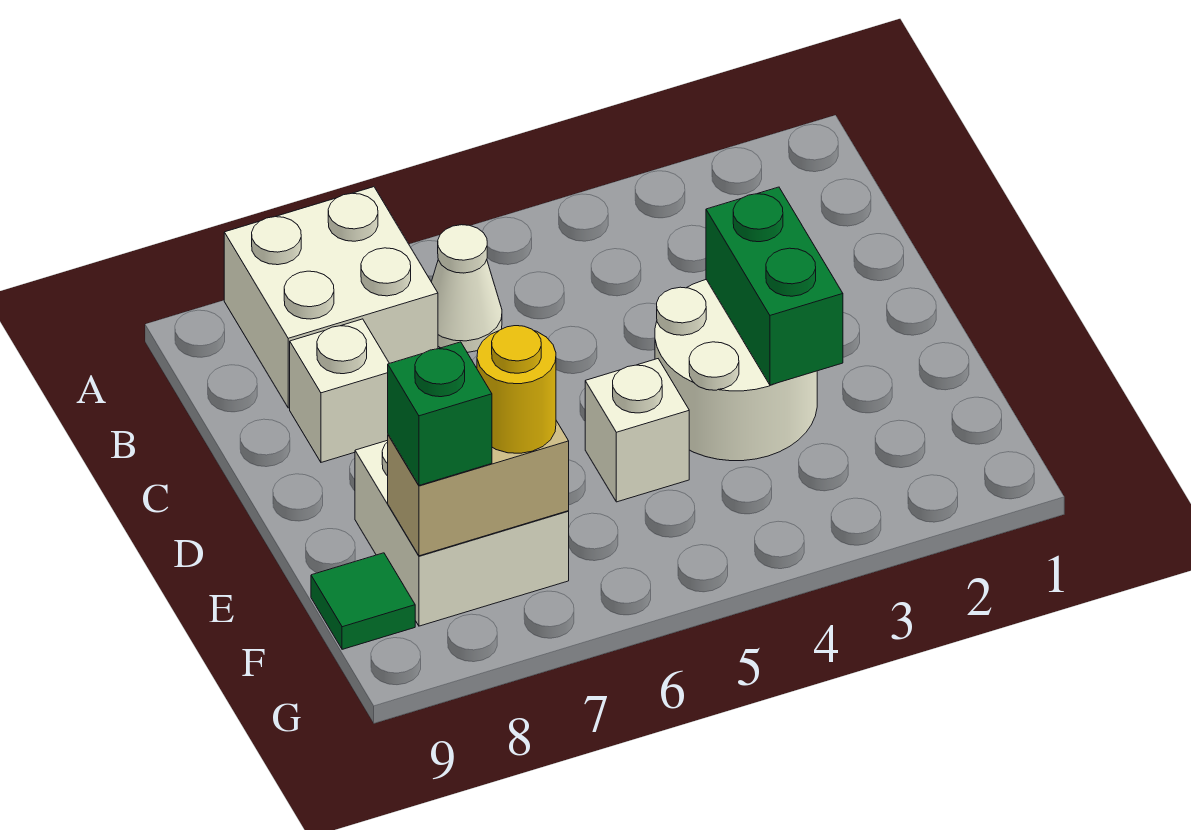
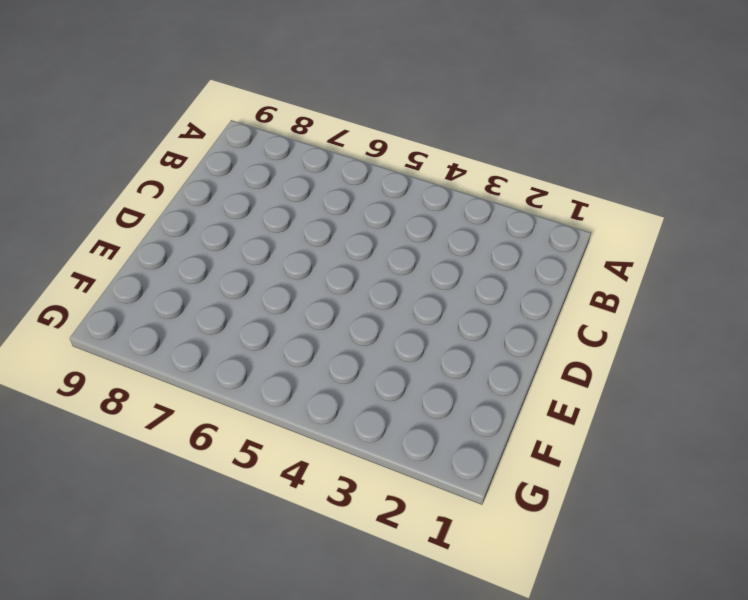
none -> white brick A7:B8 level 1
none -> white cone B6 level 1

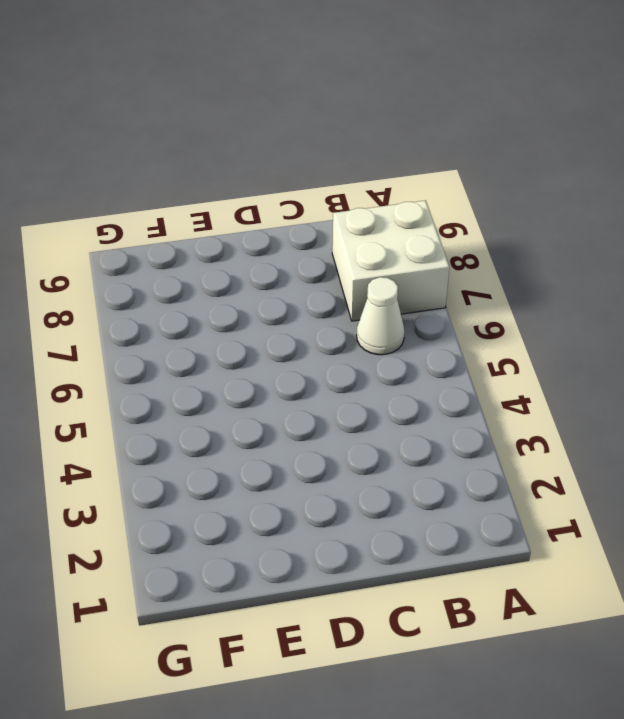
none -> white brick C8 level 1
none -> white round brick D3:E4 level 1

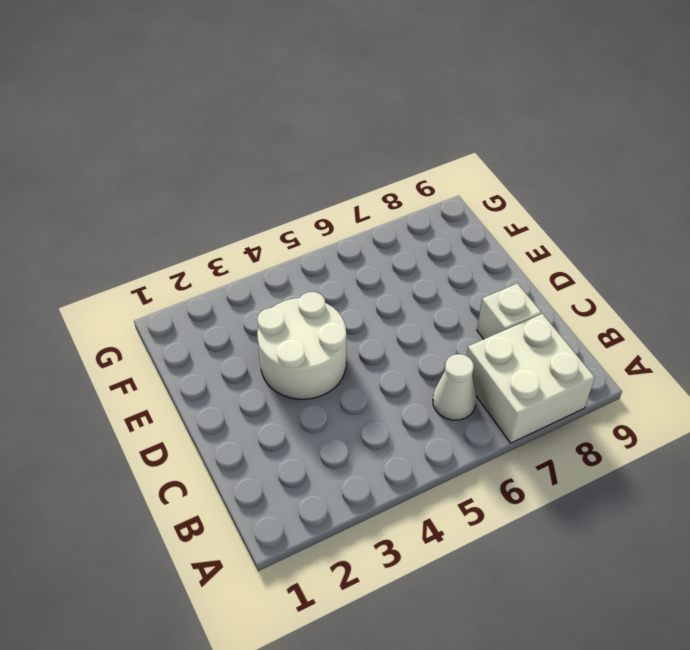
none -> white brick E5 level 1
none -> white brick E7:F8 level 1

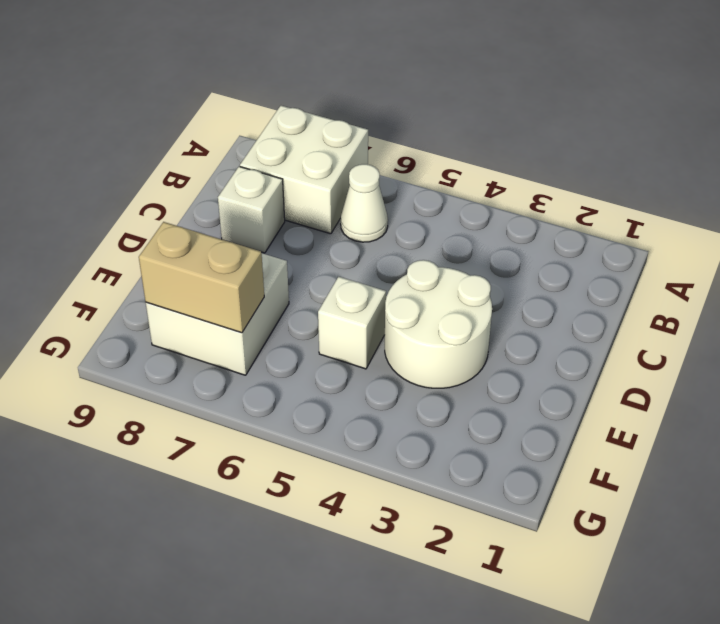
none -> green tile F9 level 1
none -> green brick D3:E3 level 2

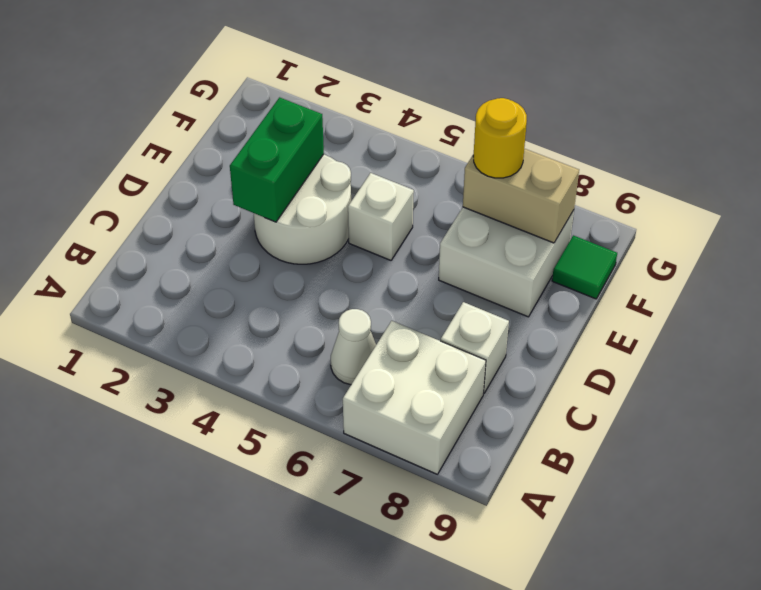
none -> green brick F8 level 3

